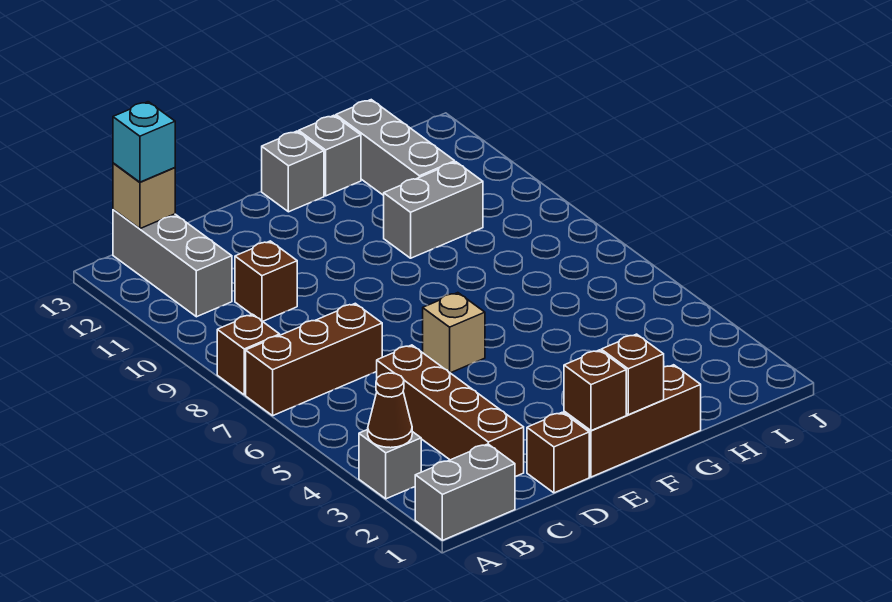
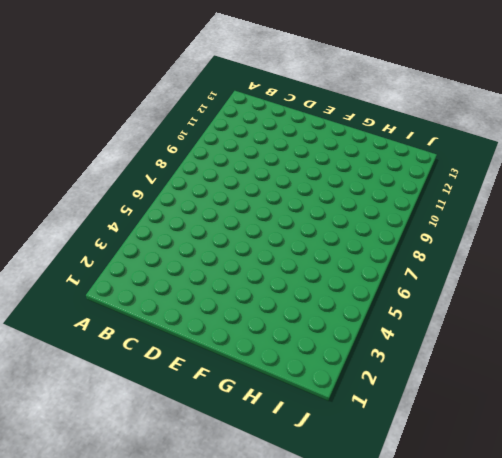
none -> grey brick A1:B1 level 1
none -> grey brick A3 level 1
none -> brown brick A7:C7 level 1

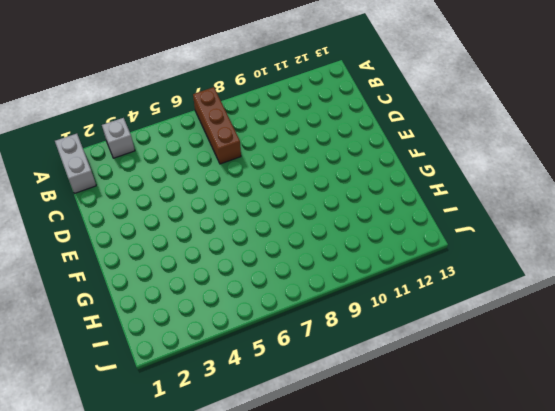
none -> brown brick A8 level 1
none -> grey brick B11:B13 level 1
none -> brown brick C2:C5 level 1

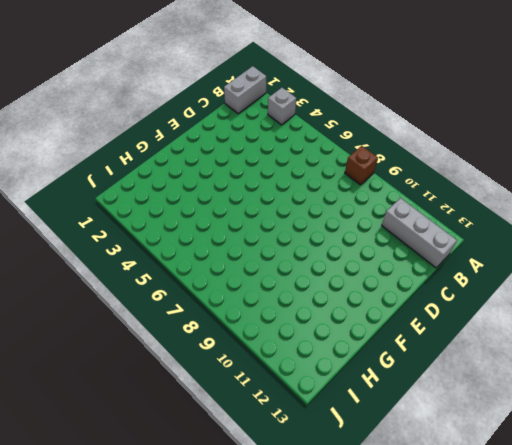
none -> brown brick A7:C7 level 1
none -> brown brick C2:C5 level 1
none -> brown brick C10 level 1

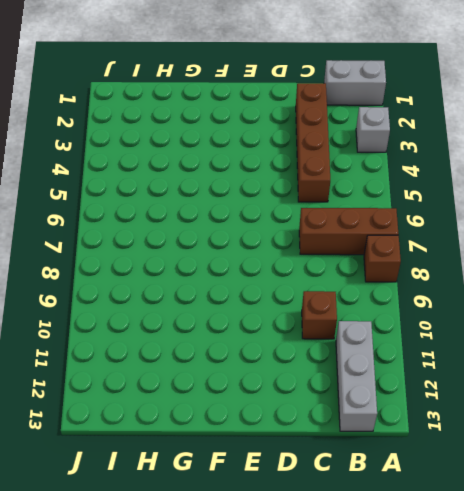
none -> brown brick D1 level 1
none -> brown brick E1:G1 level 1
none -> tan brick E6 level 1

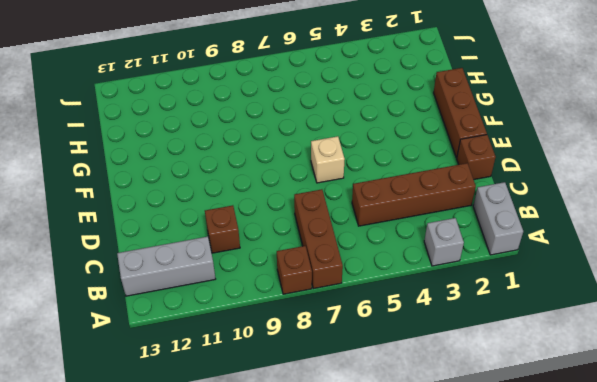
none -> grey brick F13 level 1
none -> grey brick G10:H10 level 1
none -> grey brick G13 level 1

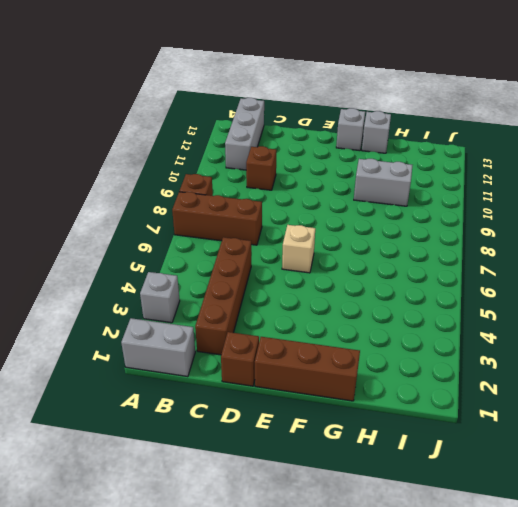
none -> grey brick H11:H13 level 1
none -> brown cone A3 level 2
none -> tan brick B13 level 2

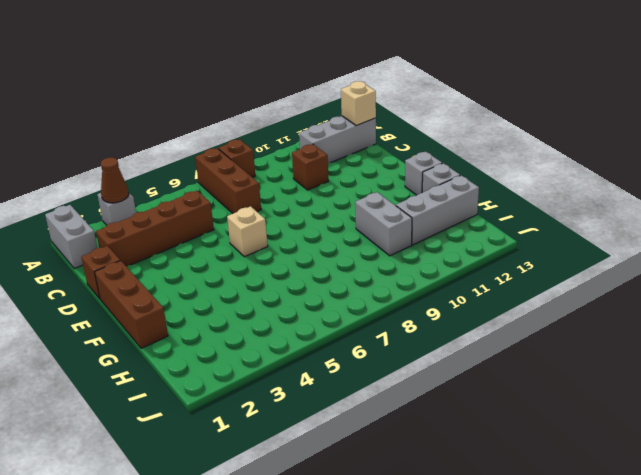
none -> brown brick E1 level 2
none -> brown brick F1 level 2
none -> cyan brick B13 level 3

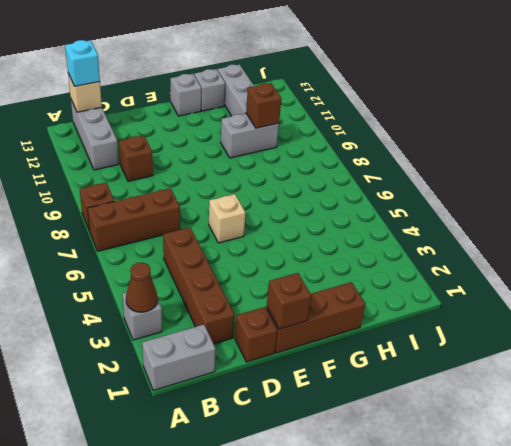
brown brick H10 level 2 -> brown brick F1 level 2

